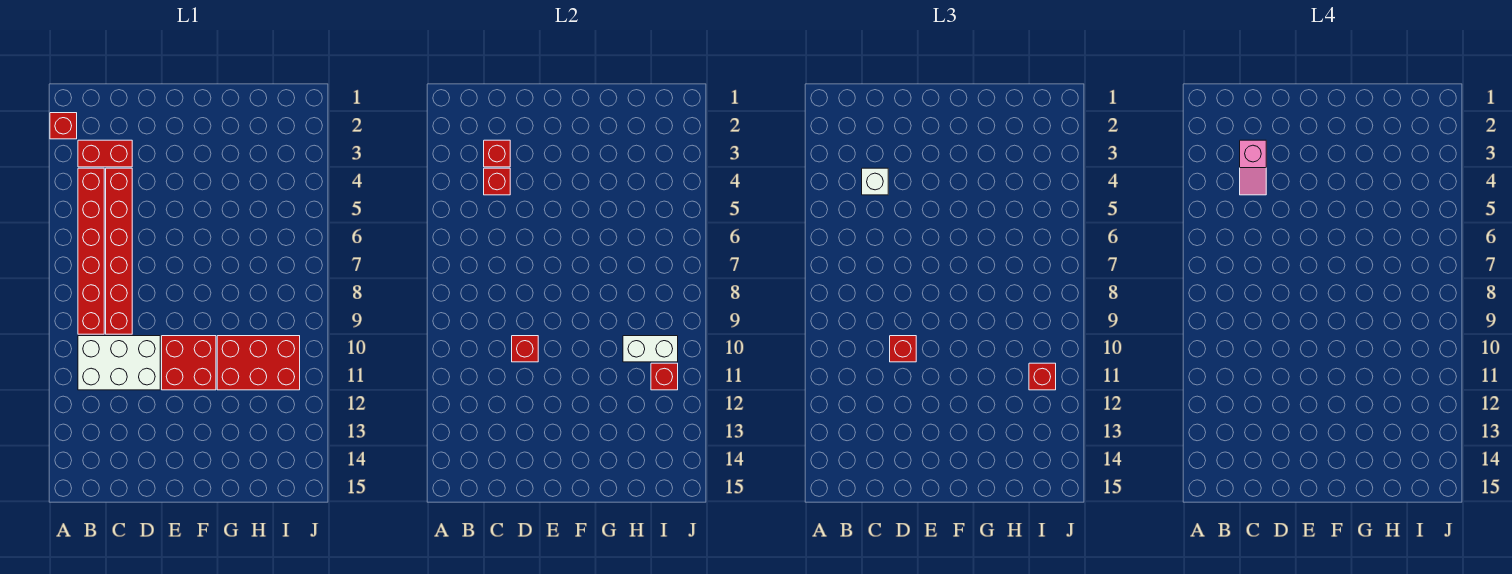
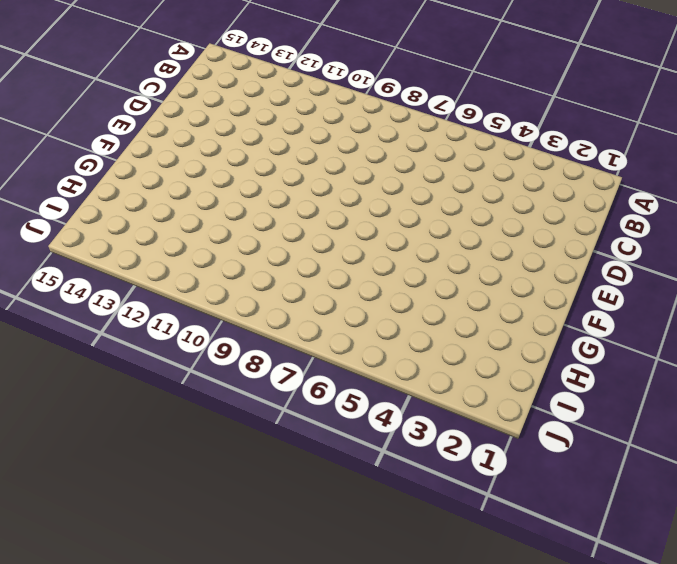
none -> red brick A2 level 1
none -> red brick B3:C3 level 1
none -> red brick B4:B9 level 1

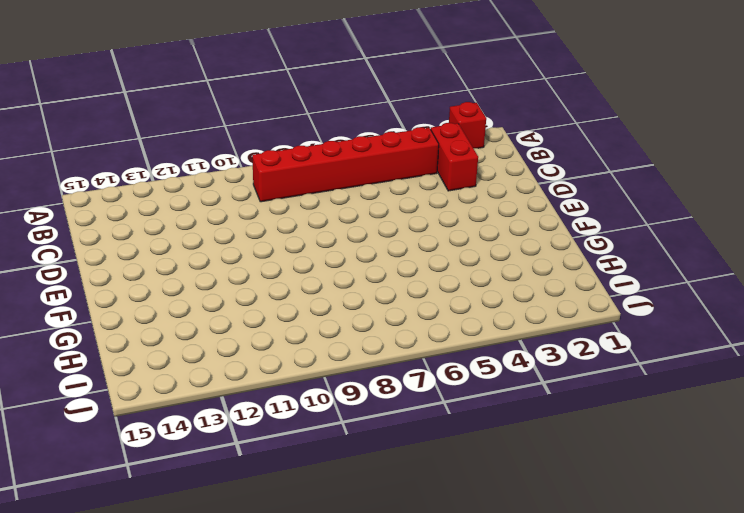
none -> white brick B10:D11 level 1
none -> red brick C4:C9 level 1
none -> red brick E10:F11 level 1

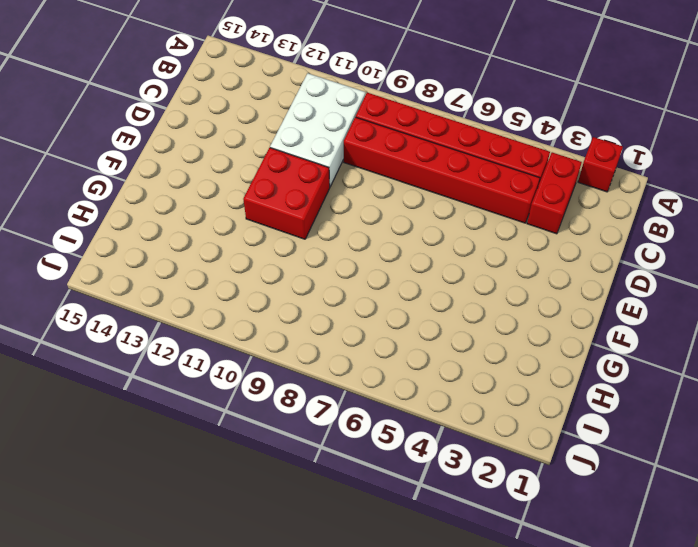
none -> red brick G10:I11 level 1
none -> red brick C3 level 2
none -> red brick C4 level 2

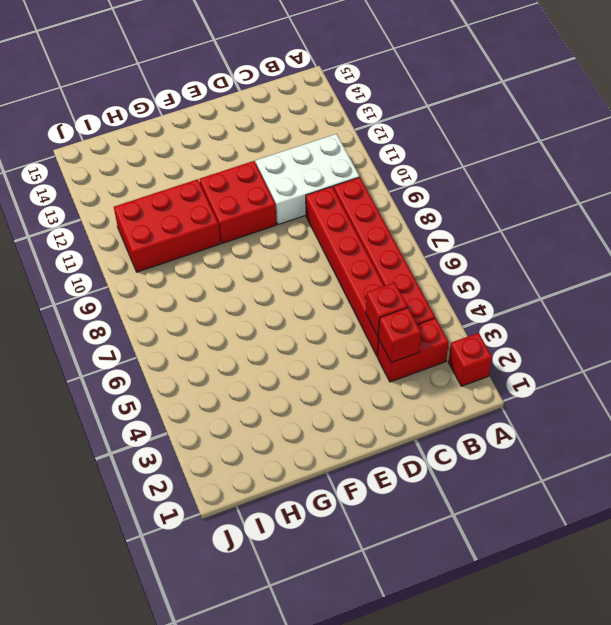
none -> red brick D10 level 2
none -> white brick H10:I10 level 2
none -> red brick I11 level 2

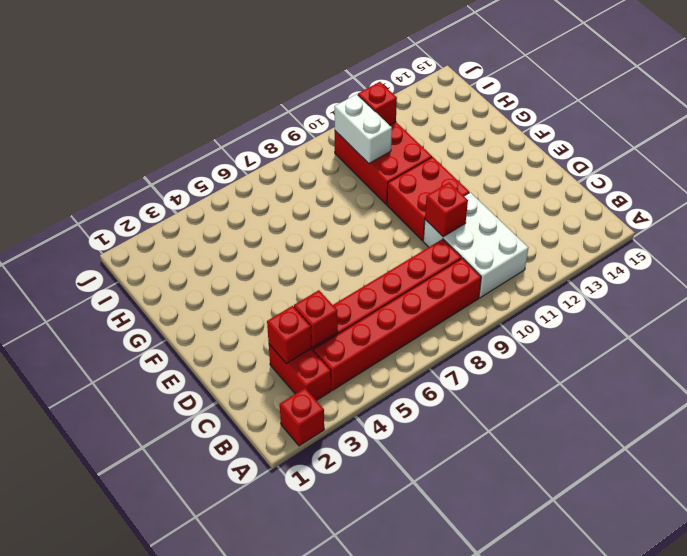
none -> white brick C4 level 3
none -> red brick D10 level 3
none -> red brick I11 level 3

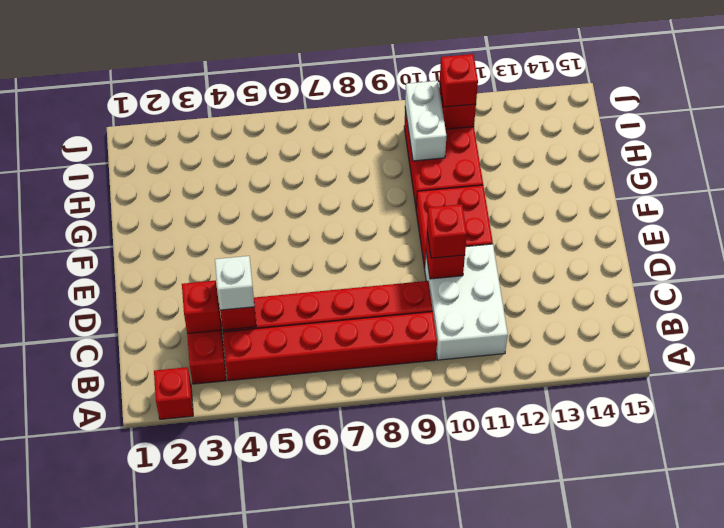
none -> pink slope C3:C4 level 4 top 3

